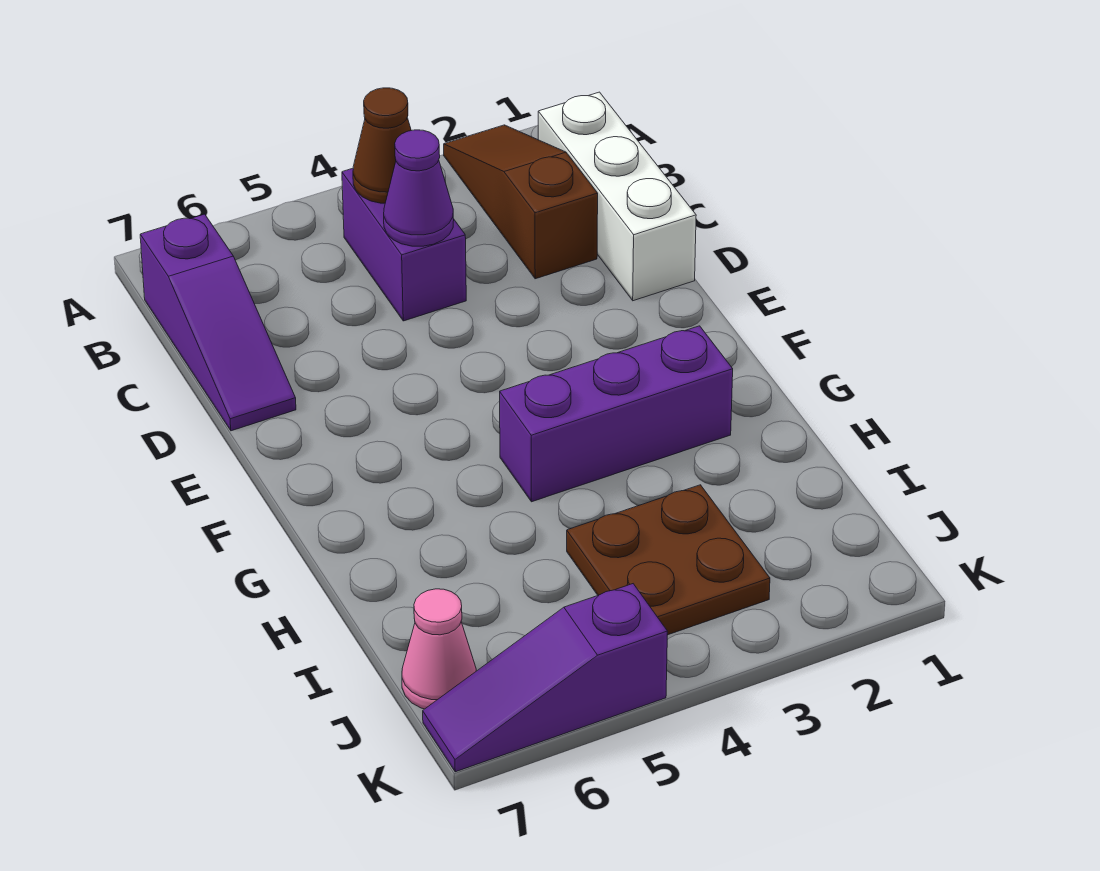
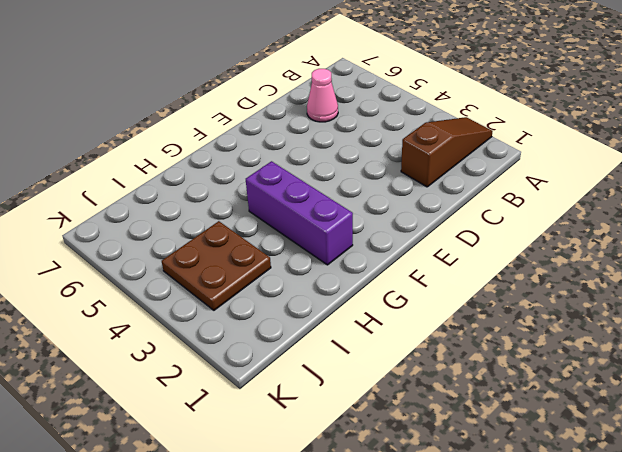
pink cone C6 level 1 -> pink cone J7 level 1
none -> white brick B1:D1 level 1
none -> purple brick B4:C4 level 1

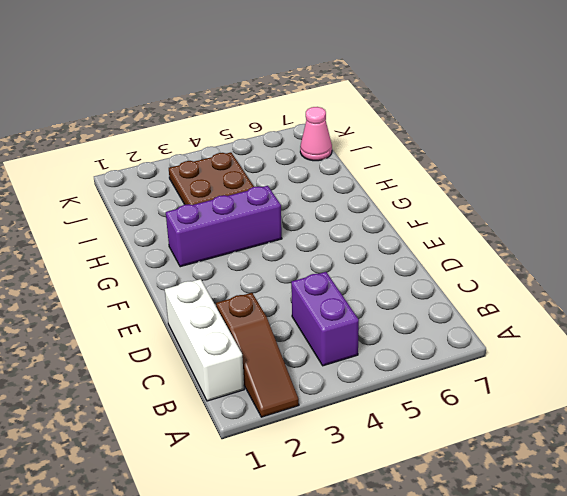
none -> purple slope B7:D7 level 1 top B
none -> purple slope K5:K7 level 1 top 5

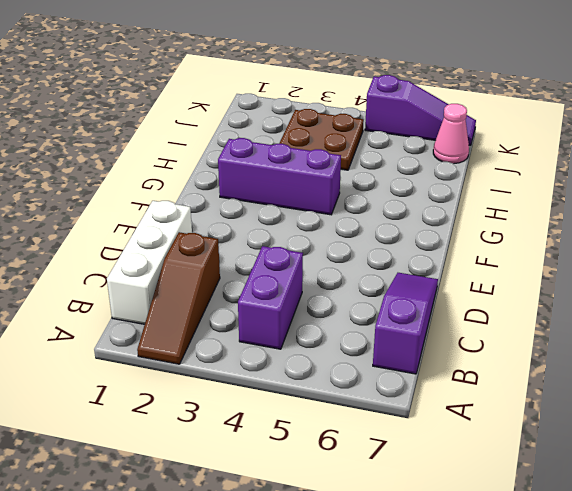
none -> brown cone B4 level 2
none -> purple cone C4 level 2

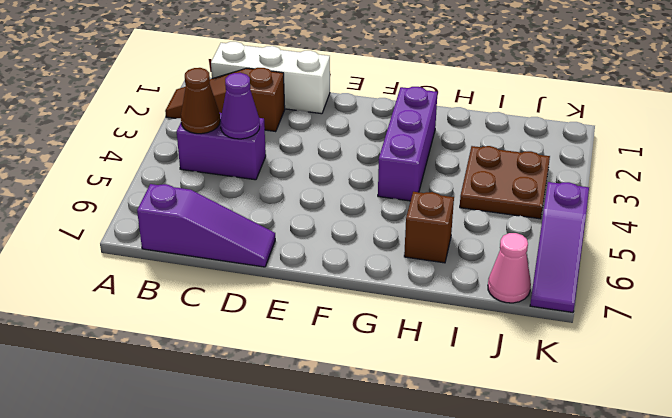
brown brick H6 level 1 -> none

